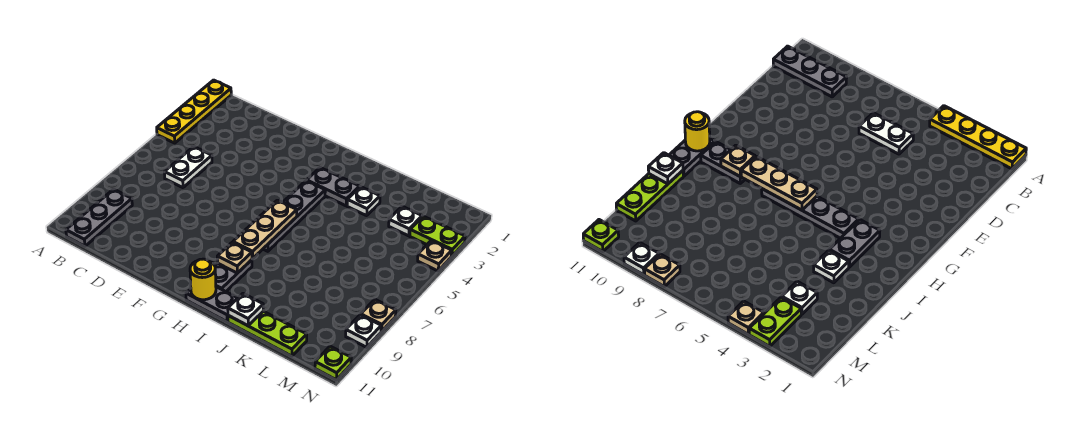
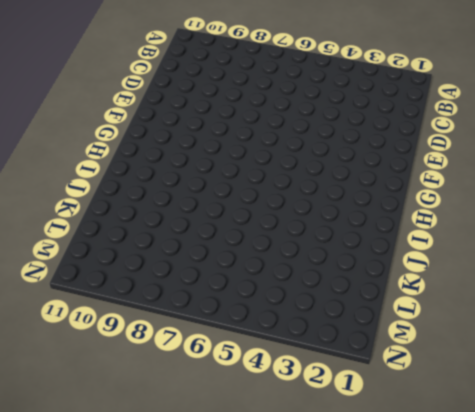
none -> yellow plate A1:A4 level 1
none -> grey plate B9:B11 level 1
none -> white plate C5:C6 level 1

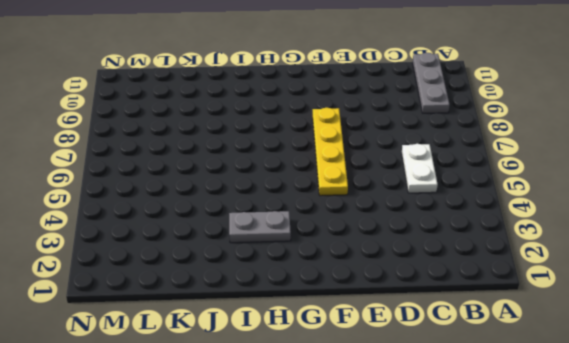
yellow plate F5:F8 level 1 -> yellow plate A1:A4 level 1
none -> grey plate H4:H7 level 1
none -> grey plate H9:H10 level 1
none -> grey plate H11:I11 level 1

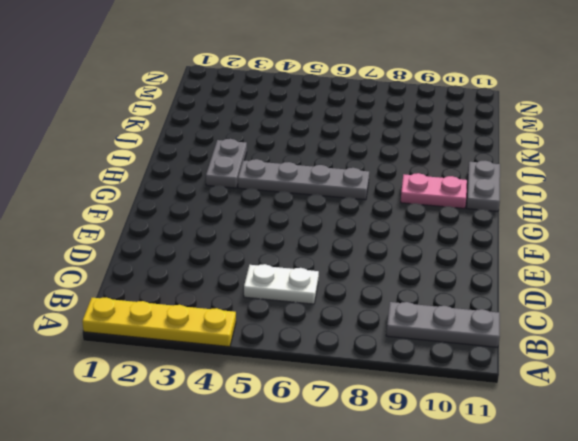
pink plate H9:H10 level 1 -> grey plate H9:H10 level 1
none -> white plate J3 level 1
none -> lime plate J11:L11 level 1
none -> white plate L3 level 1

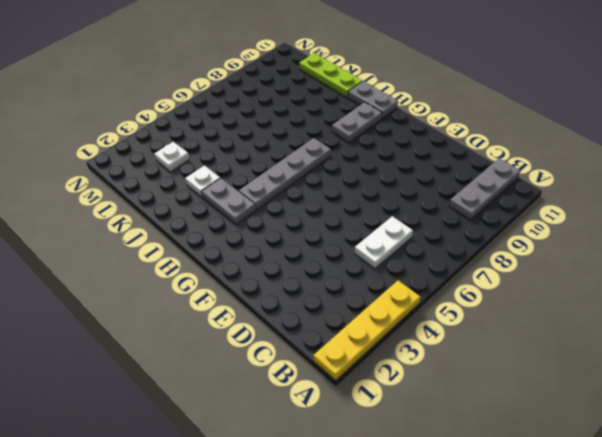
none -> lime plate M3:N3 level 1
none -> tan plate N4 level 1
none -> tan plate N8 level 1

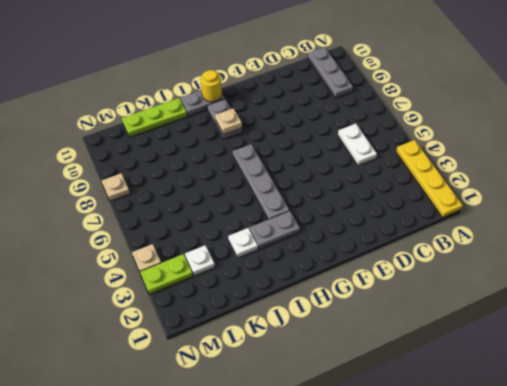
none -> white plate N9 level 1
none -> lime plate N11 level 1
none -> tan plate H6:H8 level 2

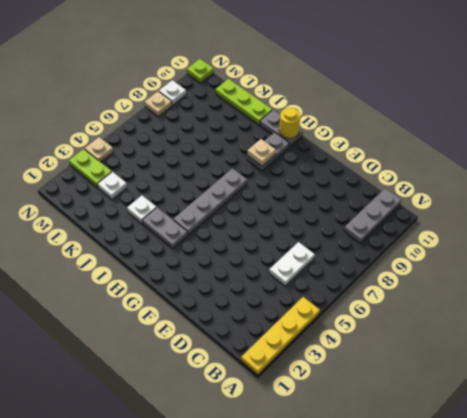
none -> tan plate H6:H8 level 2
none -> white plate J11 level 2

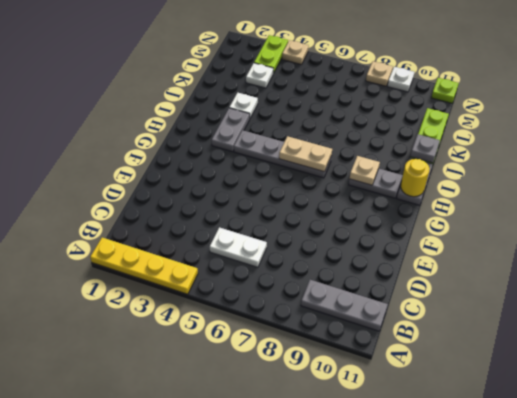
tan plate H6:H7 level 2 -> tan plate H6:H8 level 2
grey plate J11 level 2 -> white plate J11 level 2

